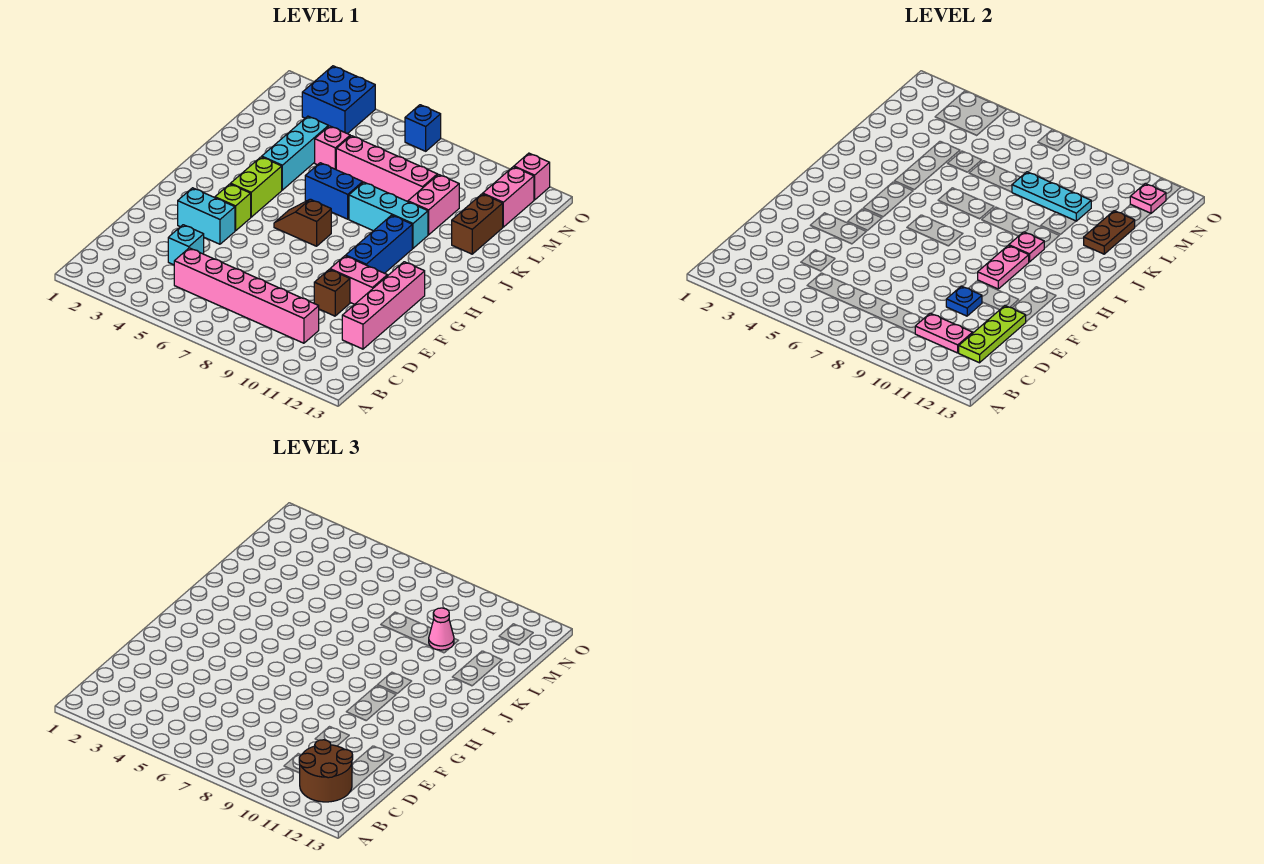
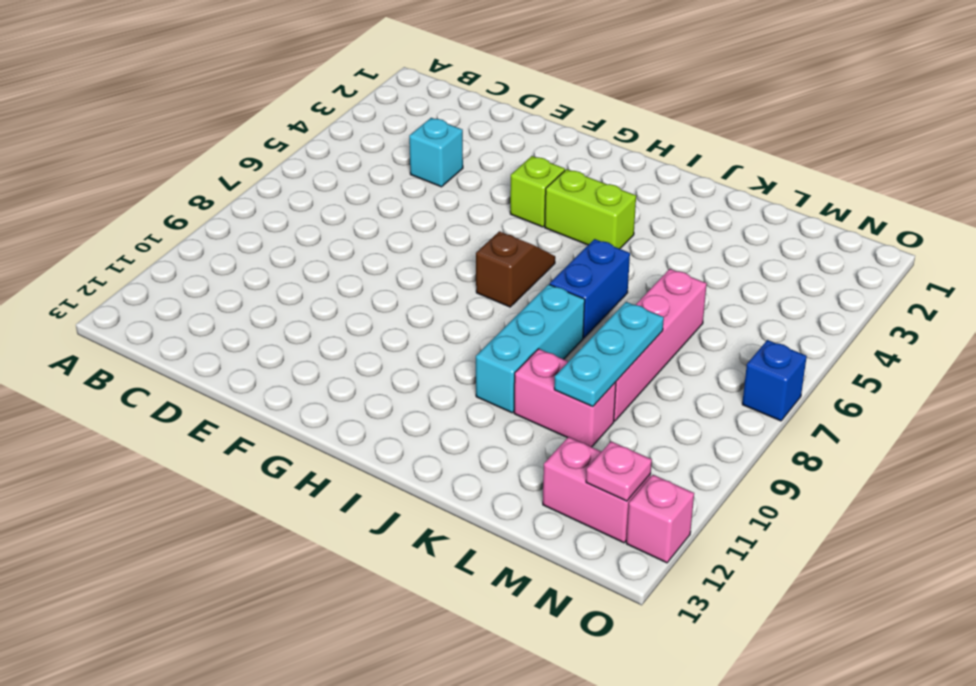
none -> pink brick C5:C10 level 1
none -> pink brick D12:G12 level 1
none -> brown brick E10 level 1
none -> cyan brick F3:F4 level 1

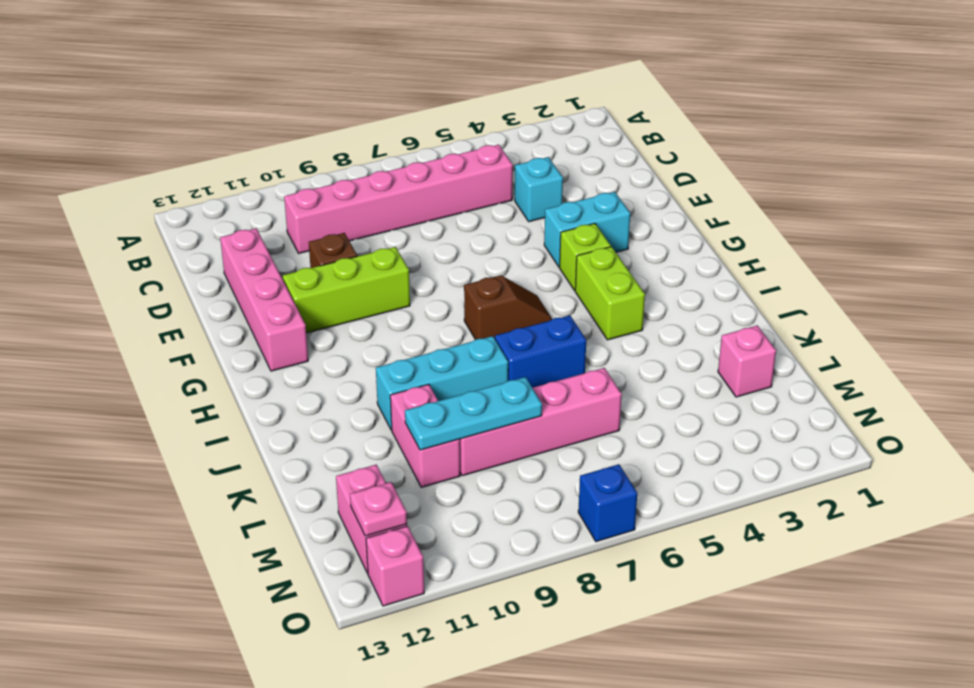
lime brick F9:F11 level 1 -> pink brick F10:F11 level 1
pink brick L2 level 1 -> pink brick L5 level 1
none -> blue brick G10:I10 level 1
none -> cyan brick J4:L4 level 1
none -> brown brick K12:L12 level 1
none -> blue brick N3:O4 level 1

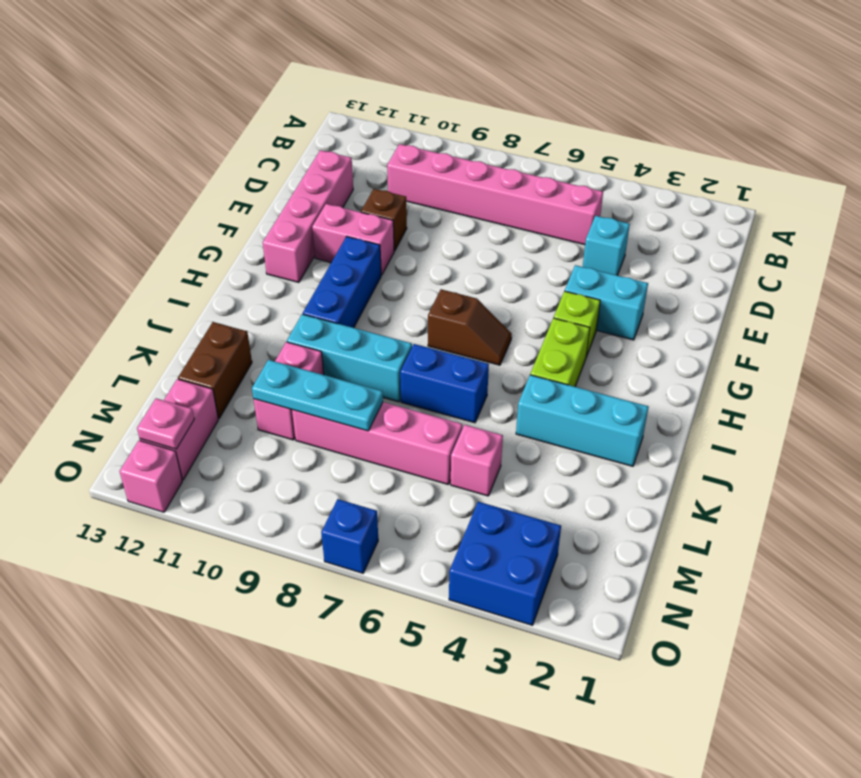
cyan brick J2:J4 level 1 -> cyan brick J4:L4 level 1
none -> pink plate C10:C11 level 2
none -> lime plate C12:E12 level 2
none -> blue plate E10 level 2
none -> pink plate G10:H10 level 2

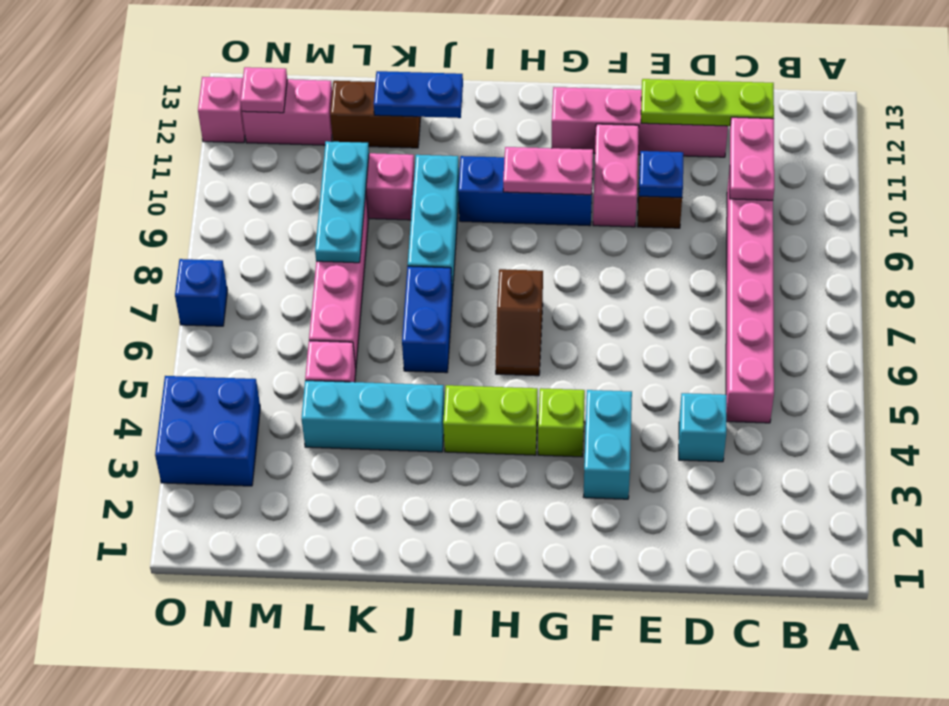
blue plate J12:K12 level 2 -> brown plate K12:L12 level 2
none -> pink plate I10 level 2
none -> brown round brick B11:C12 level 3
none -> pink cone L10 level 3

